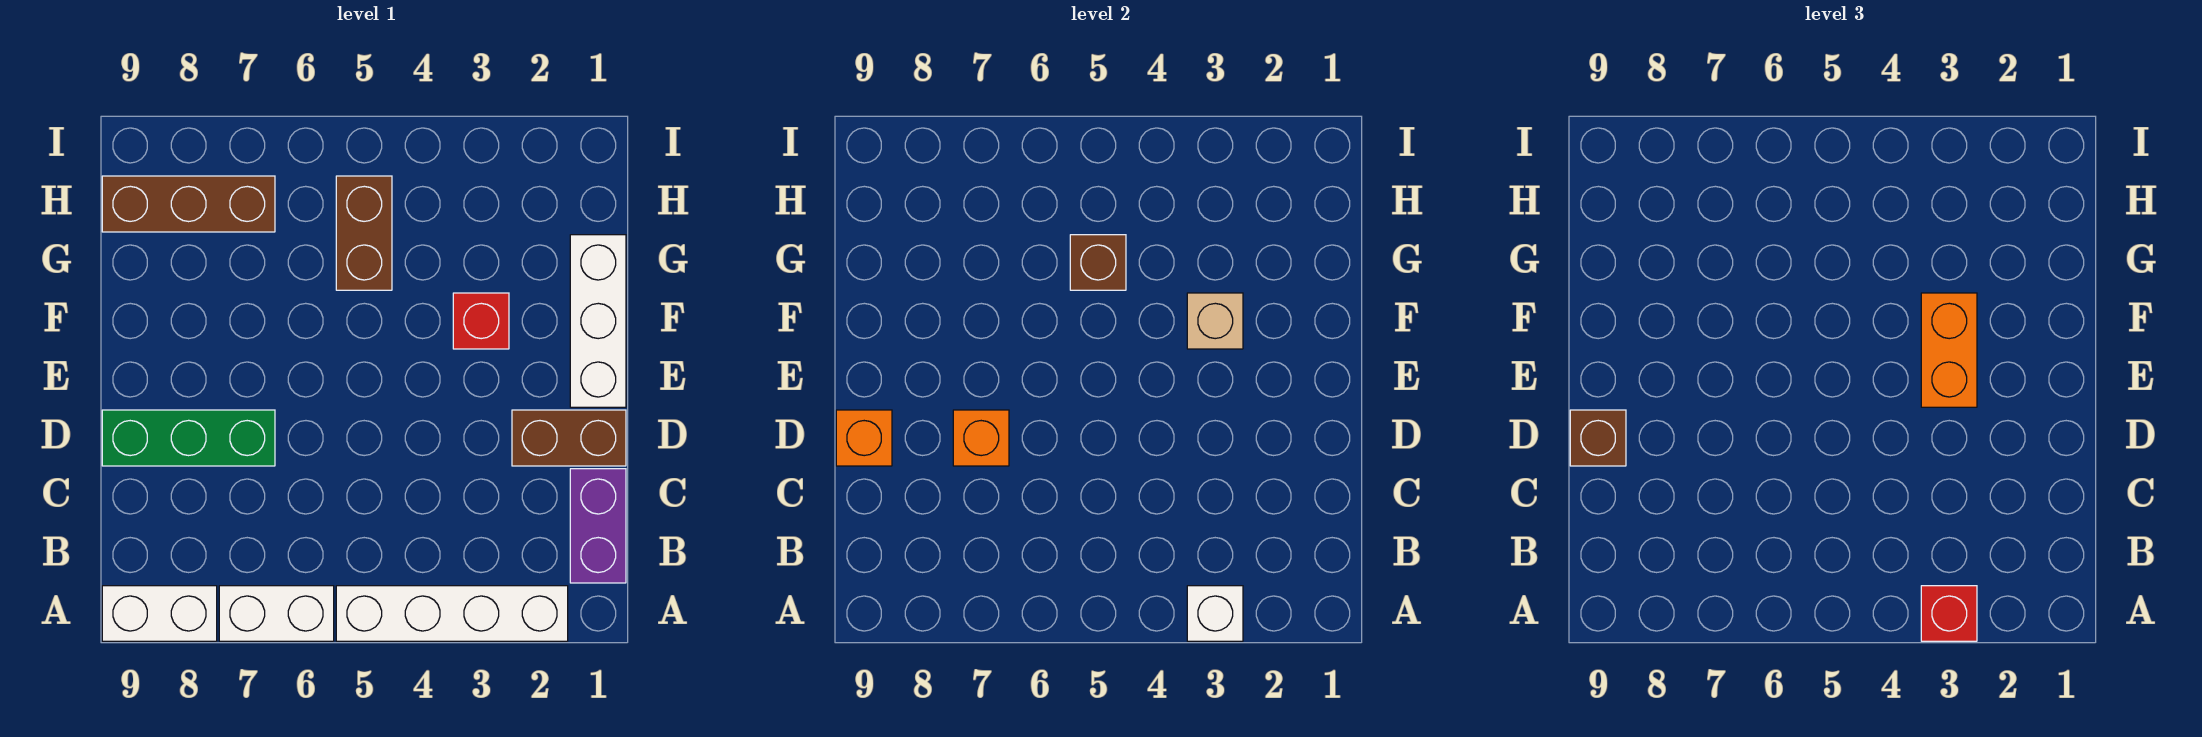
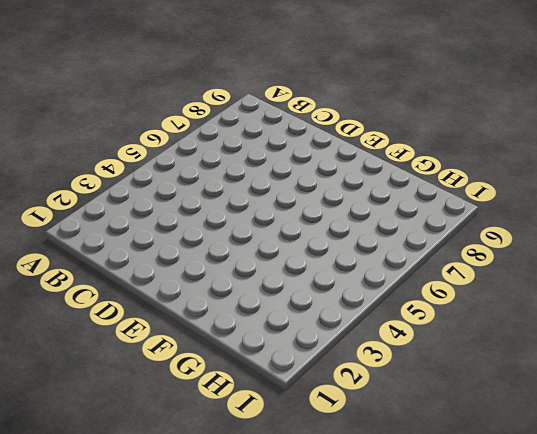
none -> white brick A2:A5 level 1
none -> white brick A6:A7 level 1
none -> white brick A8:A9 level 1

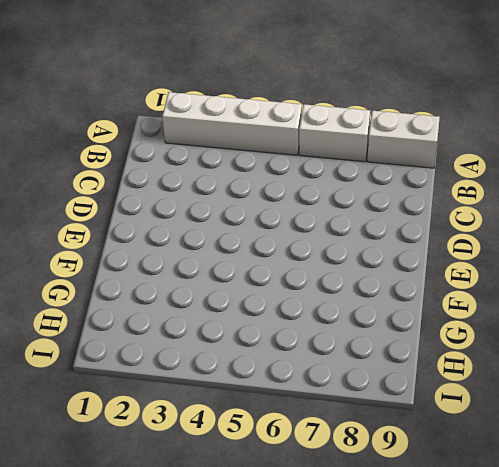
none -> purple brick B1:C1 level 1
none -> brown brick D1:D2 level 1
none -> green brick D7:D9 level 1

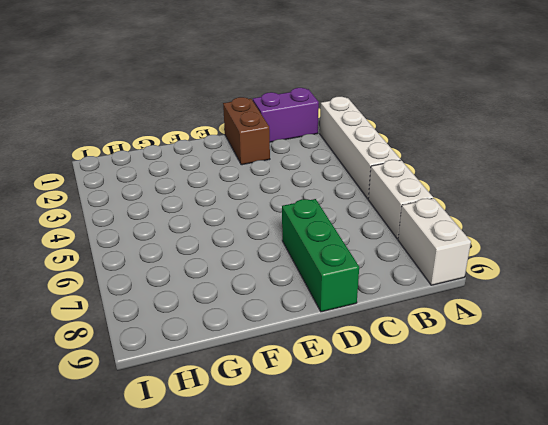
none -> white brick E1:G1 level 1
none -> red brick F3 level 1
none -> brown brick G5:H5 level 1

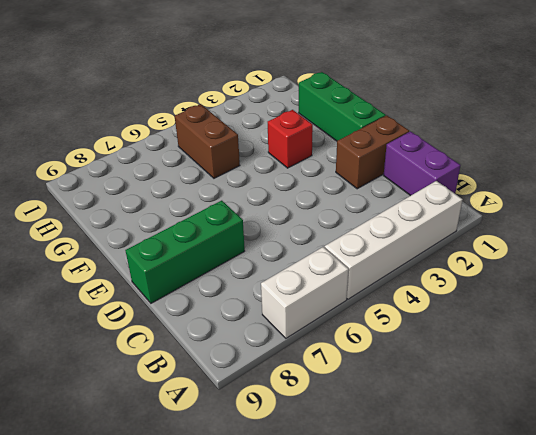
green brick E1:G1 level 1 -> white brick E1:G1 level 1
none -> white brick A8:A9 level 1
none -> brown brick H7:H9 level 1
none -> white brick A3 level 2

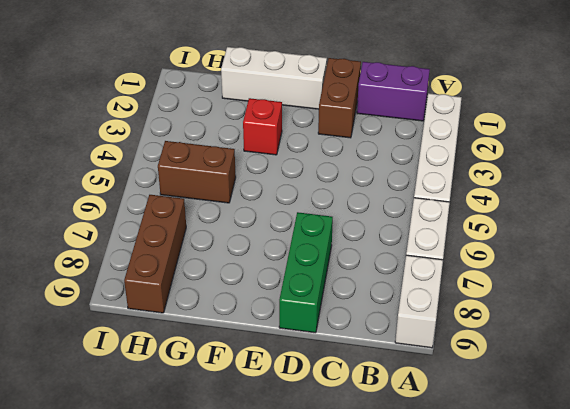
none -> white brick A3 level 2
none -> orange brick D7 level 2
none -> orange brick D9 level 2

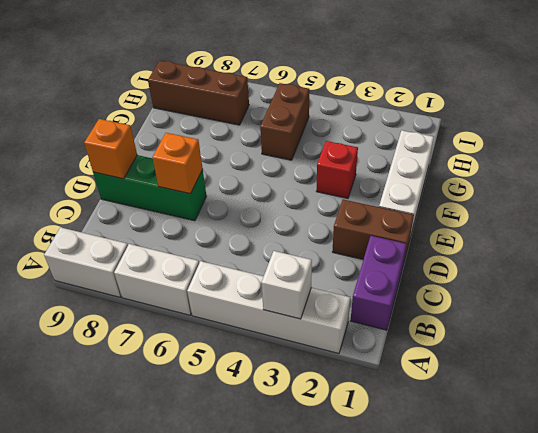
none -> tan brick F3 level 2
none -> brown brick G5 level 2
none -> red brick A3 level 3

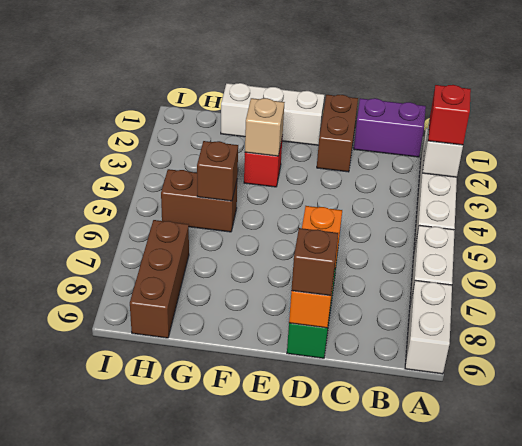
none -> orange brick E3:F3 level 3

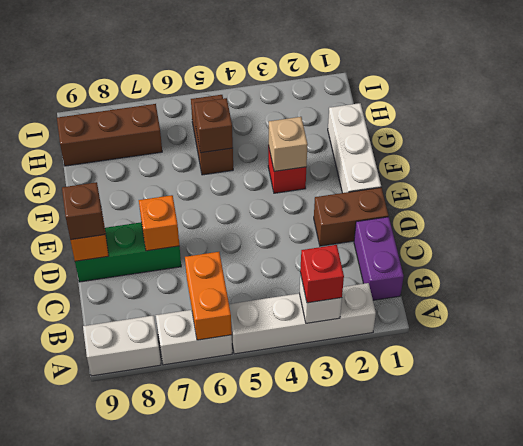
orange brick A6:B6 level 2 -> orange brick E3:F3 level 3

